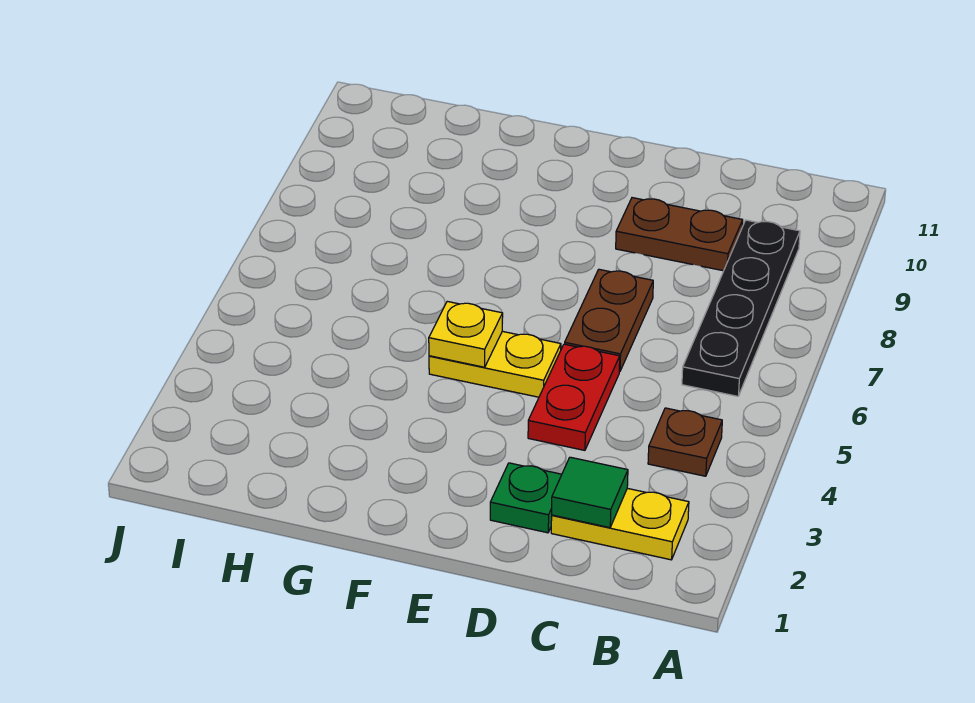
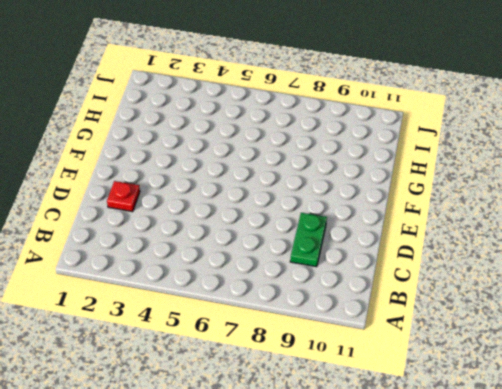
green plate C9:D9 level 1 -> brown plate C9:D9 level 1
red plate D2 level 1 -> green plate D2 level 1
none -> yellow plate B2:C2 level 1
none -> brown plate B4 level 1

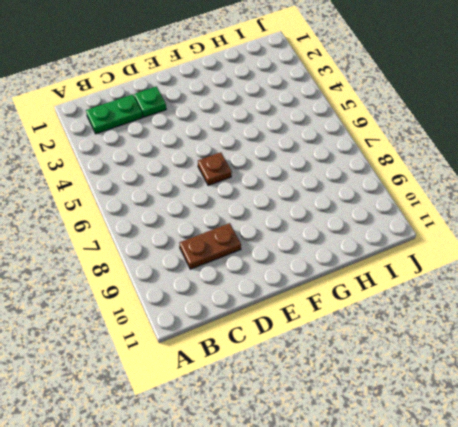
green plate B2:C2 level 1 -> yellow plate B2:C2 level 1
brown plate E6 level 1 -> brown plate B4 level 1
none -> black plate B6:B9 level 1
none -> red plate D4:D5 level 1

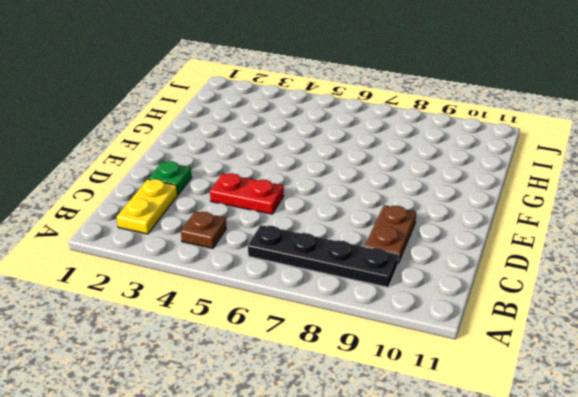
none -> brown plate D6:D7 level 1
none -> yellow plate E5:F5 level 1

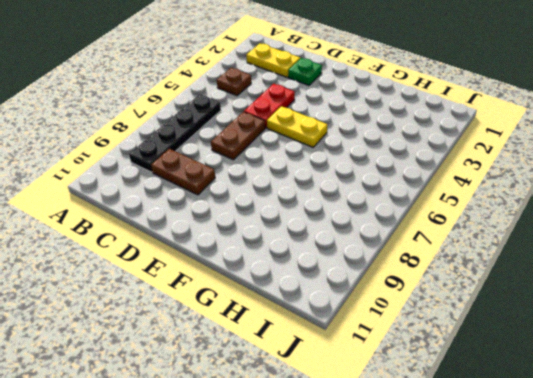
none -> green tile C2 level 2
none -> yellow plate F5 level 2

